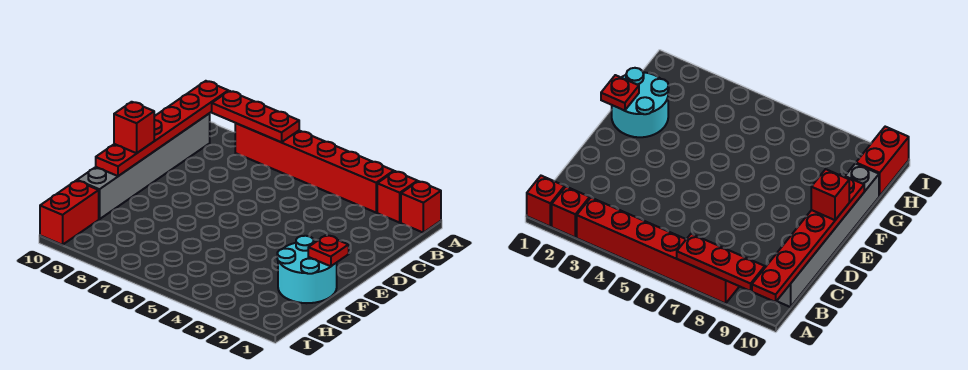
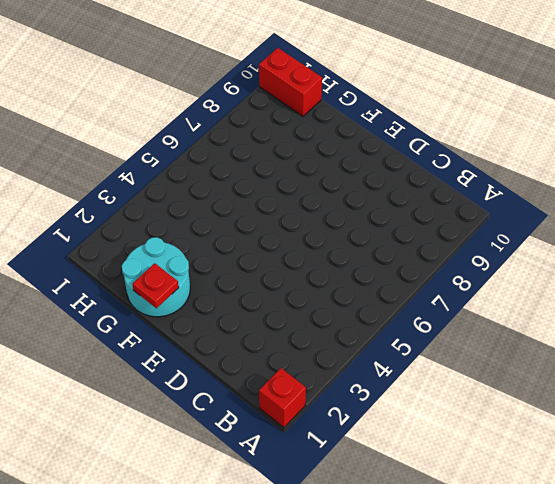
none -> red brick A2 level 1
none -> red brick A3:A8 level 1

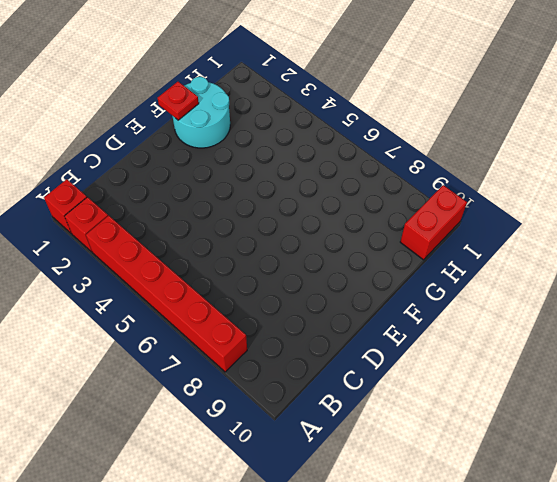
none -> grey brick B10:G10 level 1
none -> red plate A7:A9 level 2

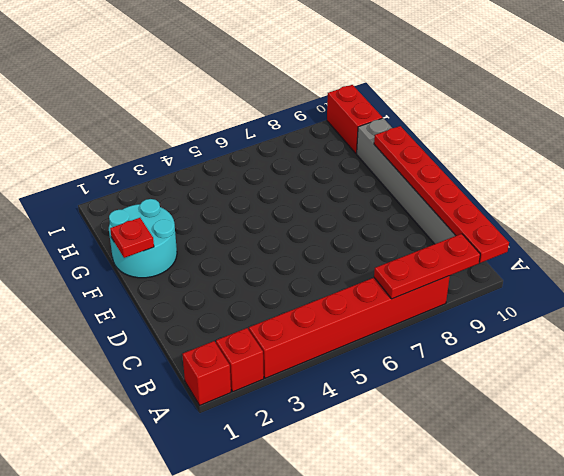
none -> red brick E10 level 3

